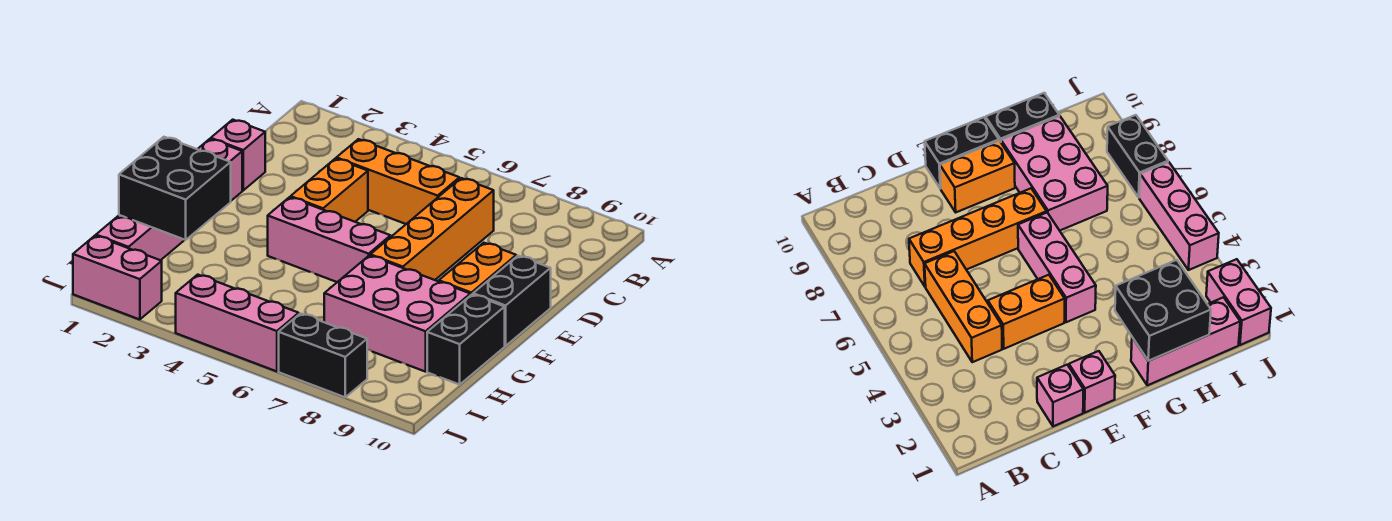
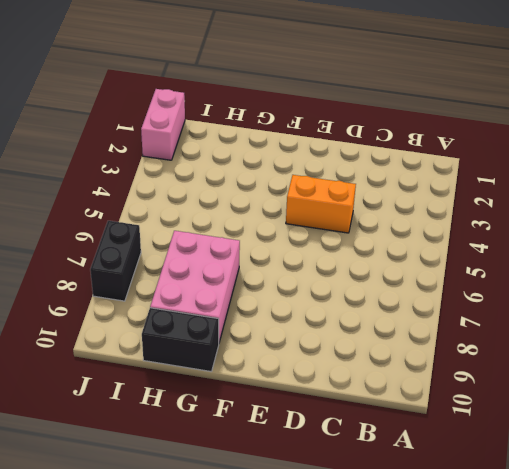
none -> orange brick C4:C6 level 1
none -> orange brick C7:F7 level 1
none -> pink brick D1 level 1

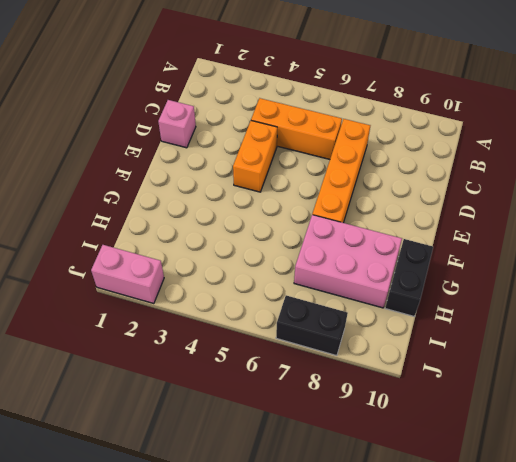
none -> pink brick E1 level 1
none -> orange brick E9:F9 level 1
none -> black brick E10:F10 level 1

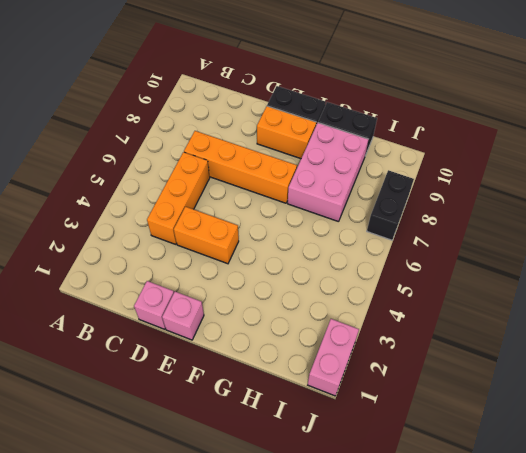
none -> pink brick F4:F6 level 1
none -> pink brick G1:I1 level 1
none -> pink brick J4:J6 level 1

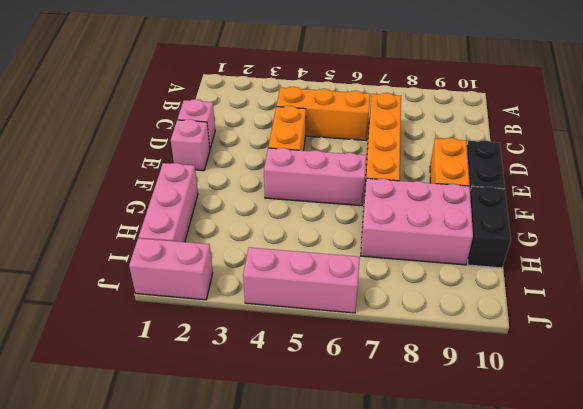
none -> black brick J7:J8 level 1
none -> black brick G1:H2 level 2

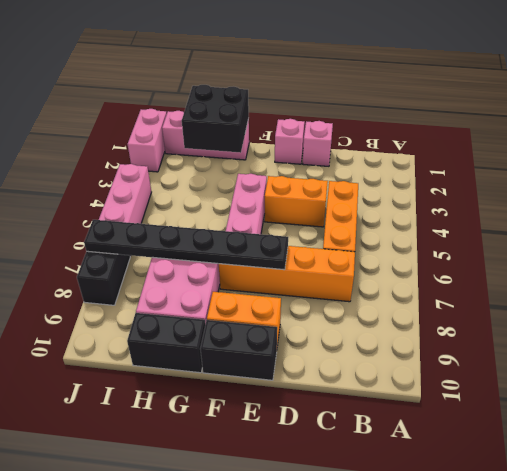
black plate E7:J7 level 2 -> none

